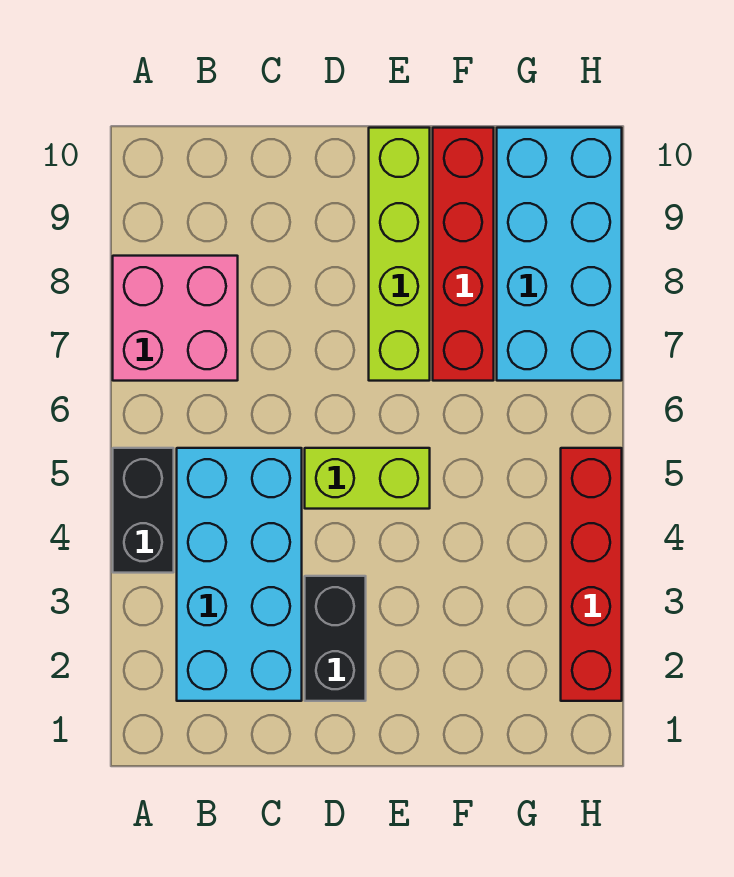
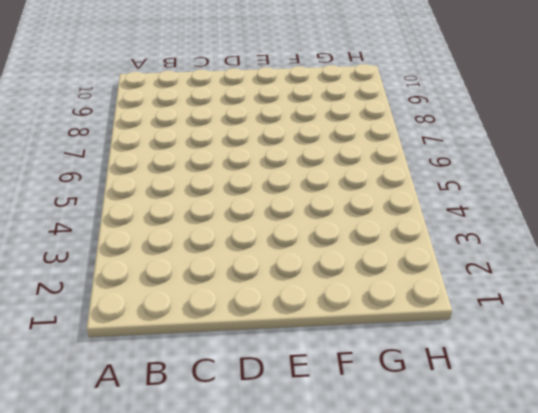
none -> black brick A4:A5 level 1
none -> pink brick A7:B8 level 1

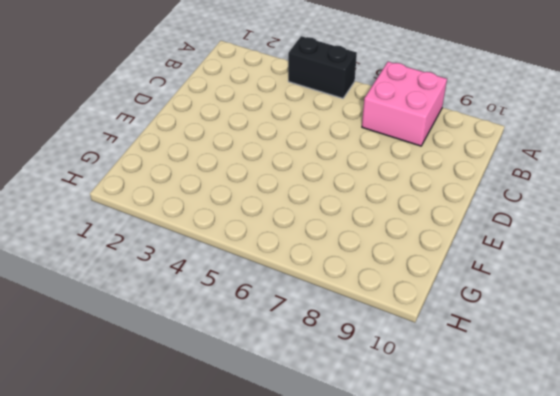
none -> cyan brick B2:C5 level 1
none -> black brick D2:D3 level 1

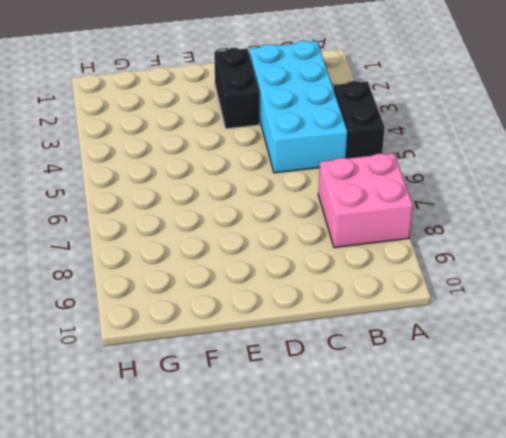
none -> lime brick D5:E5 level 1
none -> lime brick E7:E10 level 1

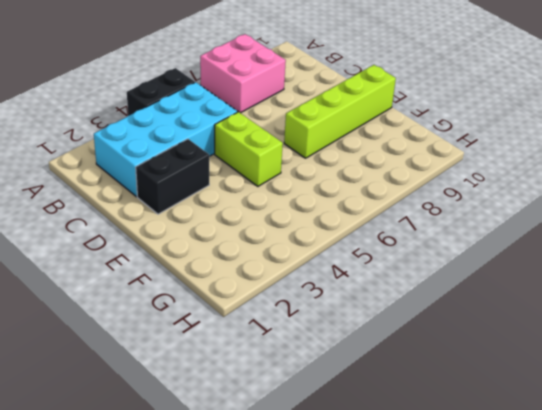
none -> red brick F7:F10 level 1
none -> cyan brick G7:H10 level 1

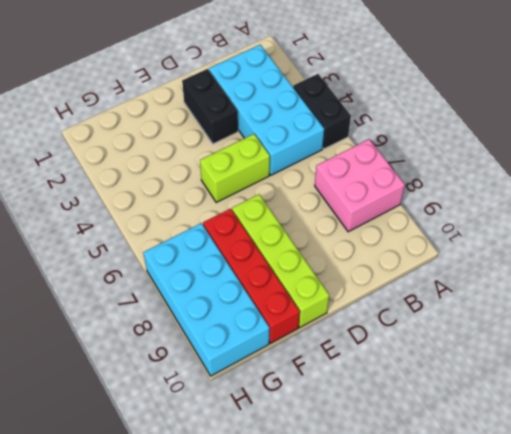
none -> red brick H2:H5 level 1

